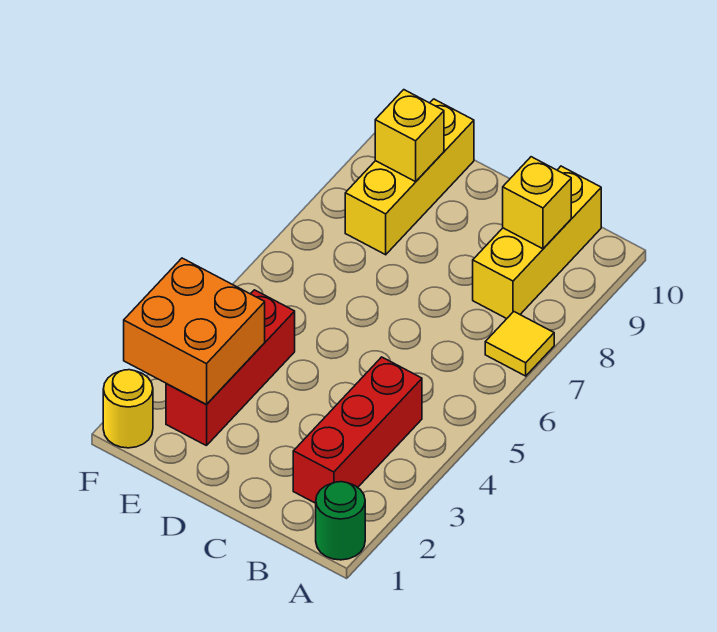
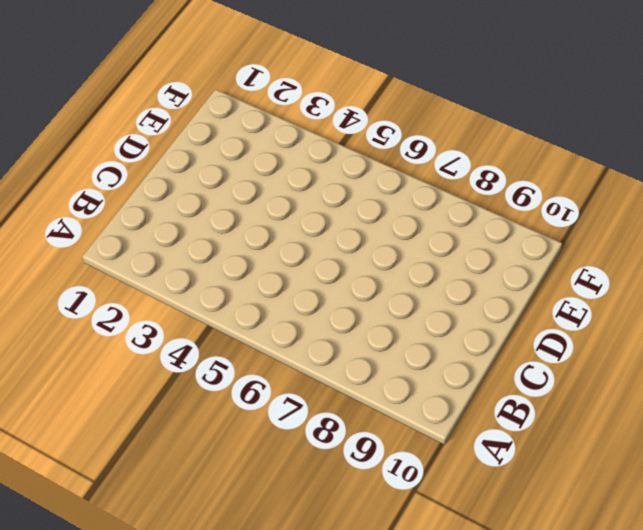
none -> green round brick A1 level 1
none -> yellow tile A7 level 1

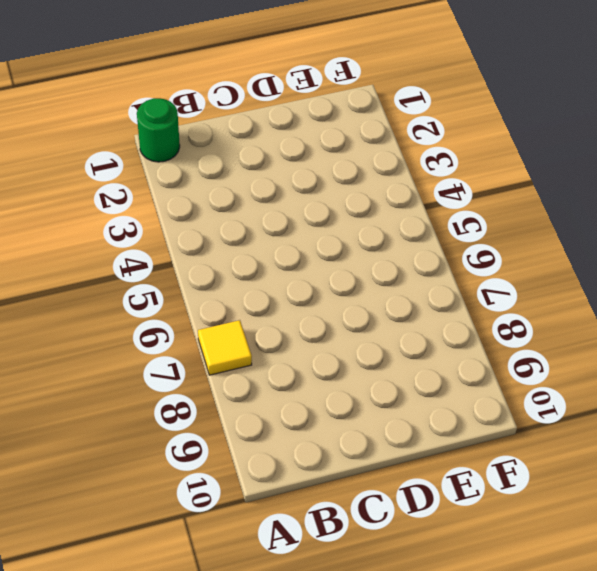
none -> red brick B2:B4 level 1
none -> yellow brick B8:B10 level 1

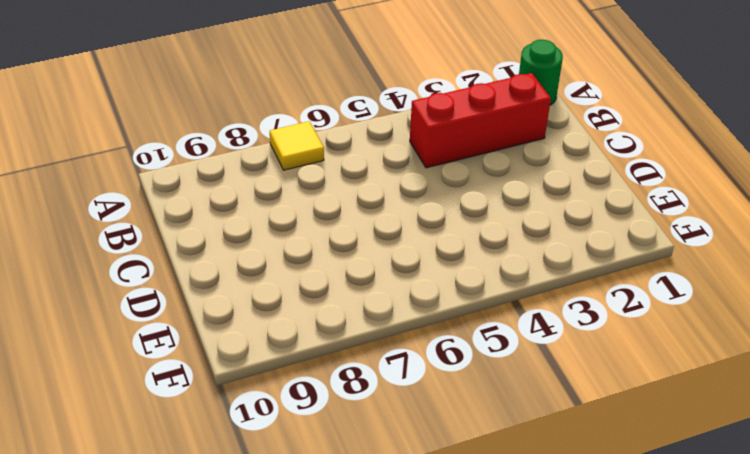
none -> yellow brick B8:B10 level 1
none -> red brick E2:E4 level 1

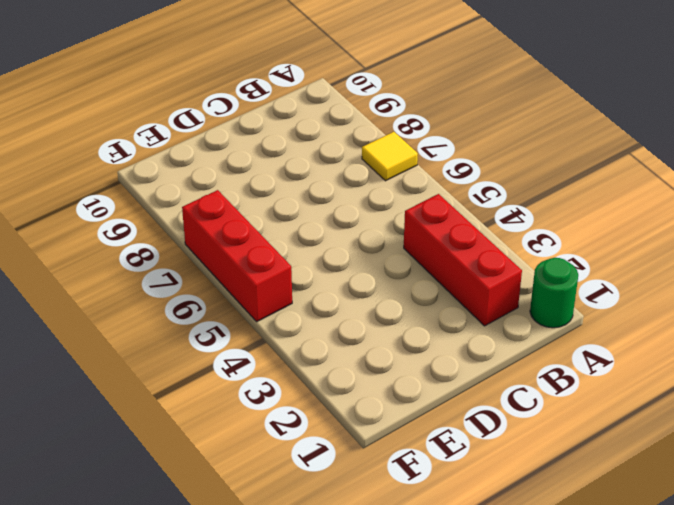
red brick F5:F7 level 1 -> red brick E2:E4 level 1
none -> yellow brick B8:B10 level 1
none -> yellow brick E8:E10 level 1

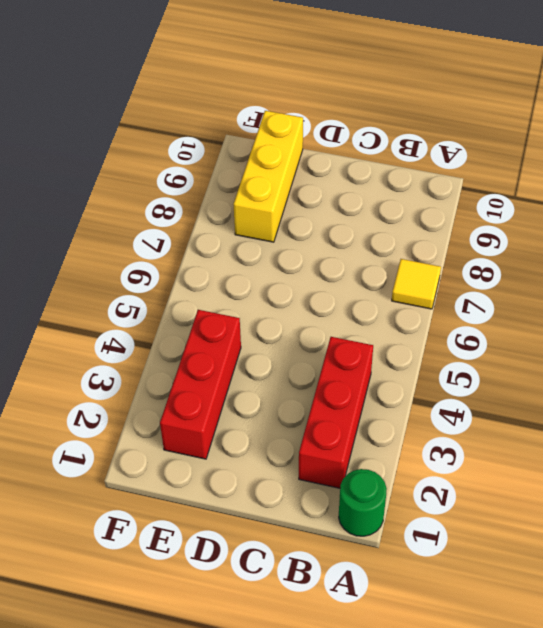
none -> yellow brick B8:B10 level 1
none -> yellow round brick F1 level 1

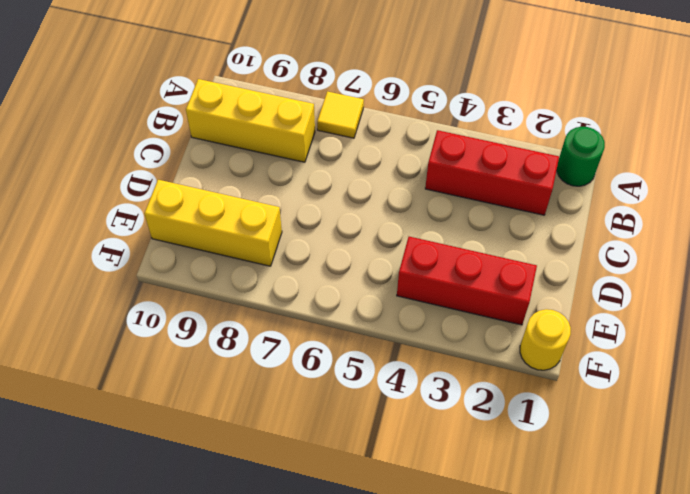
none -> yellow brick B9 level 2
none -> orange brick E2:F3 level 2

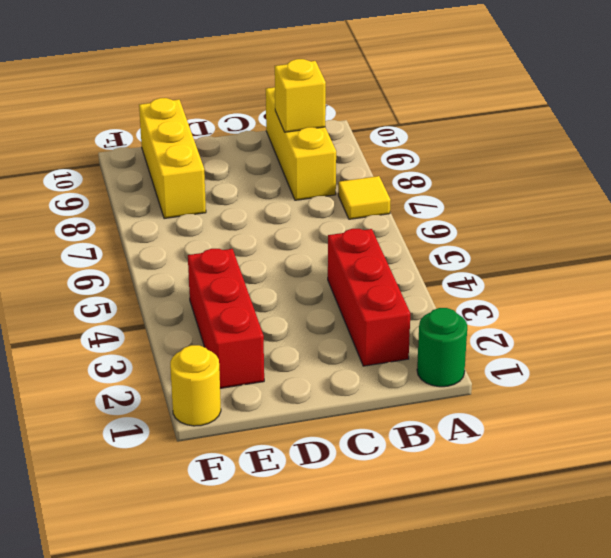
none -> orange brick E2:F3 level 2
none -> yellow brick E9 level 2

